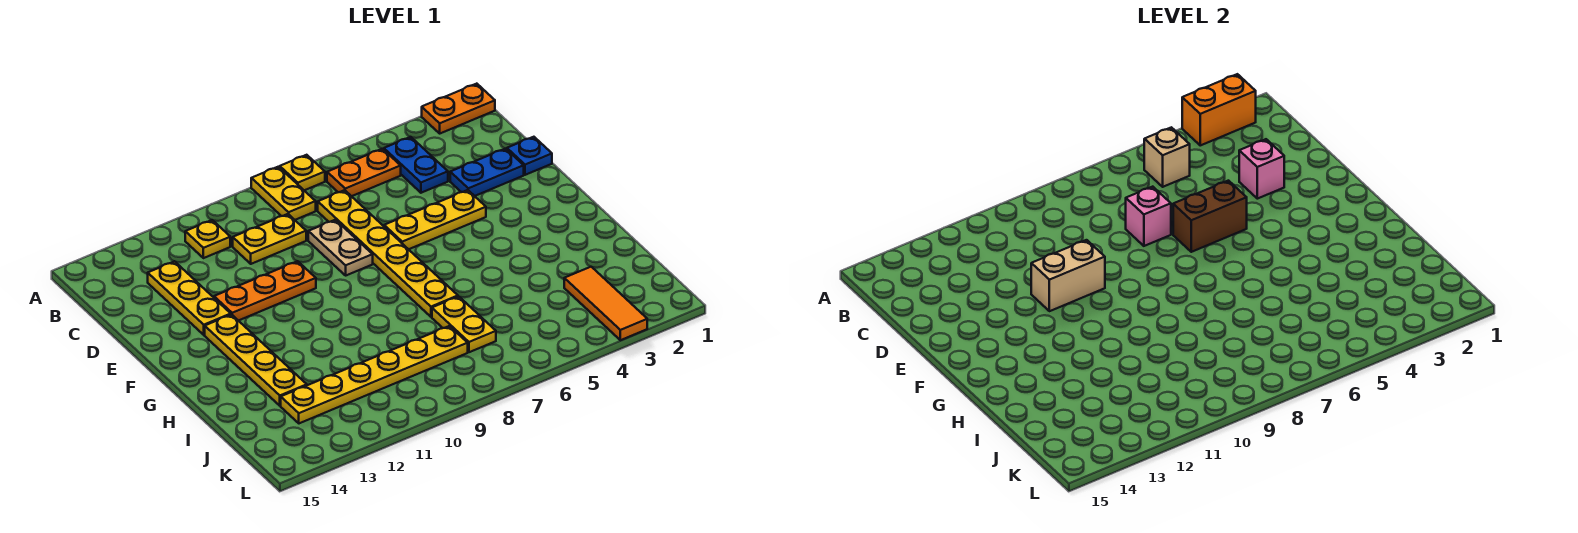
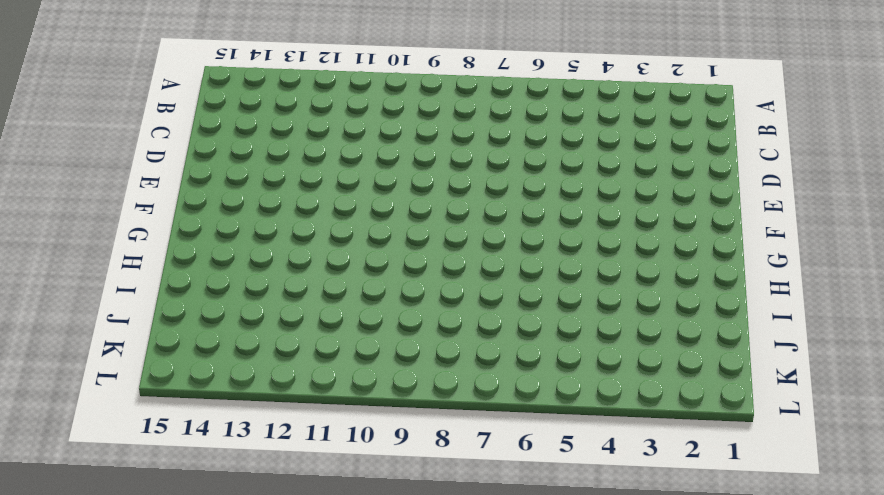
none -> orange plate A1:A2 level 1
none -> yellow plate A7 level 1
none -> yellow plate A8:B8 level 1

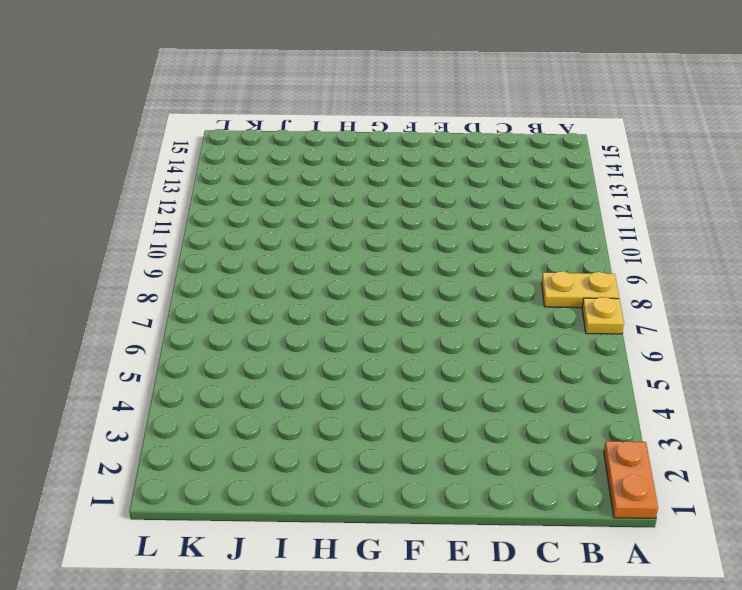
none -> blue plate B4:C4 level 1
none -> orange plate B5:B6 level 1
none -> yellow plate B11 level 1

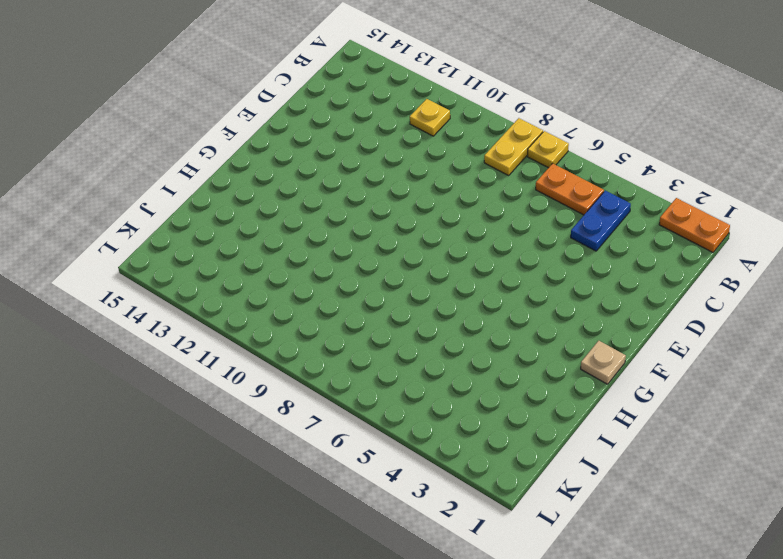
tan plate G1 level 1 -> none
none -> yellow plate C7:H7 level 1
none -> yellow plate C9:C10 level 1
none -> yellow plate C13:E13 level 1

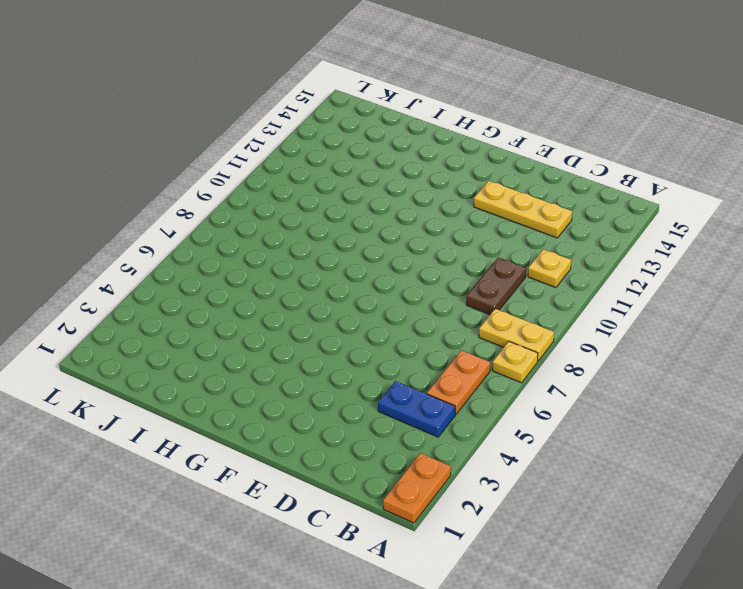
brown plate C9:C10 level 1 -> yellow plate C9:C10 level 1
none -> yellow plate C7:H7 level 1
none -> blue plate D1 level 1
none -> blue plate D2:D3 level 1

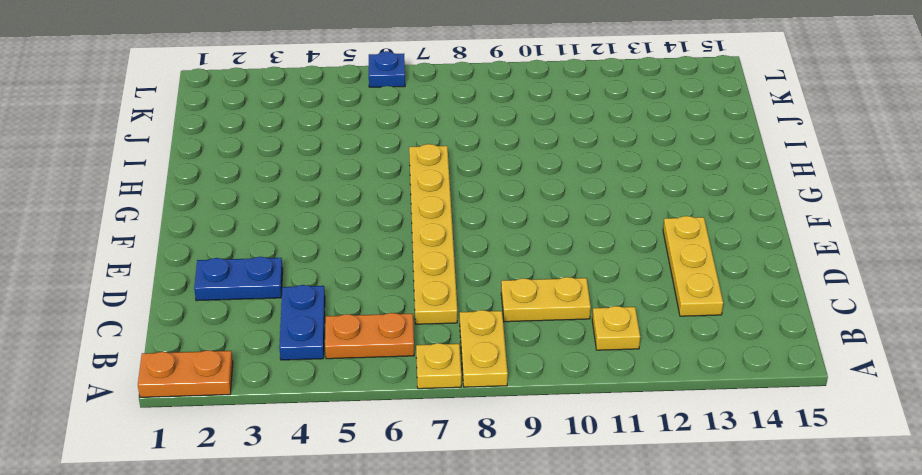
blue plate L6 level 1 -> blue plate D1 level 1
none -> tan plate D8:E8 level 1
none -> yellow plate E4:E6 level 1
none -> orange plate E10:E12 level 1

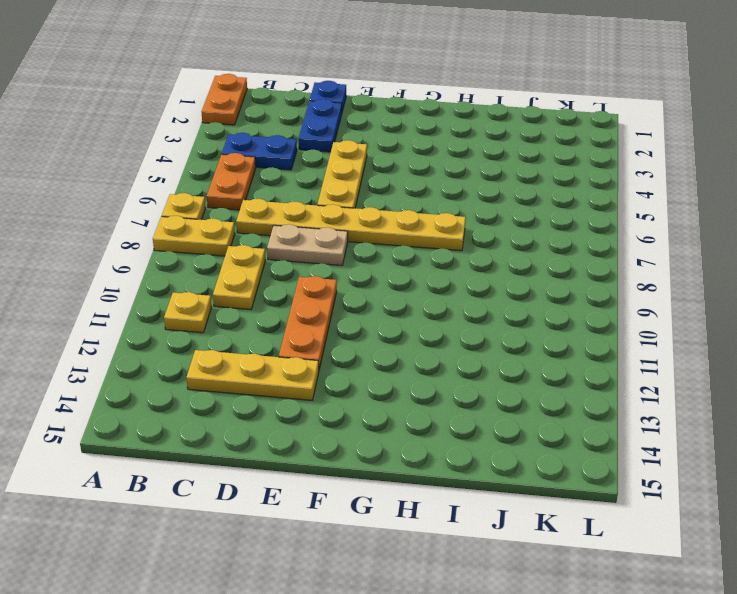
none -> yellow plate F13:I13 level 1
none -> yellow plate I7:J7 level 1
none -> orange tile J3:L3 level 1

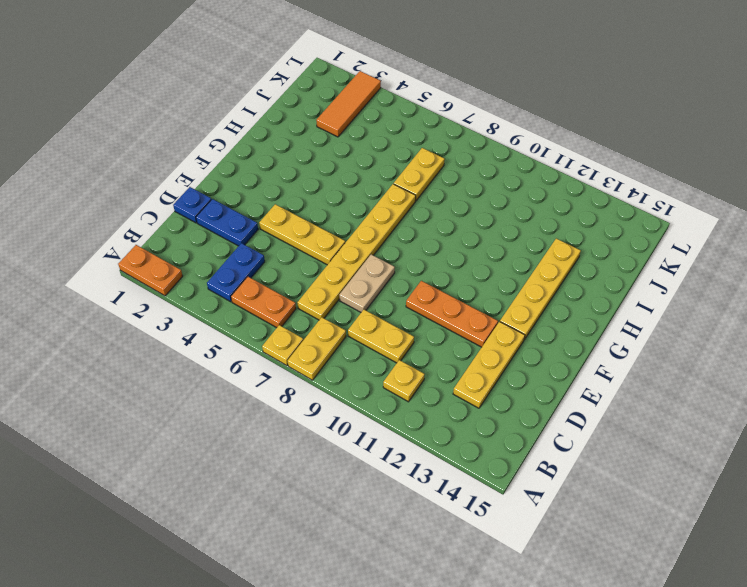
none -> yellow plate J8:J13 level 1
none -> orange brick A2:A3 level 2
none -> tan brick B5 level 2

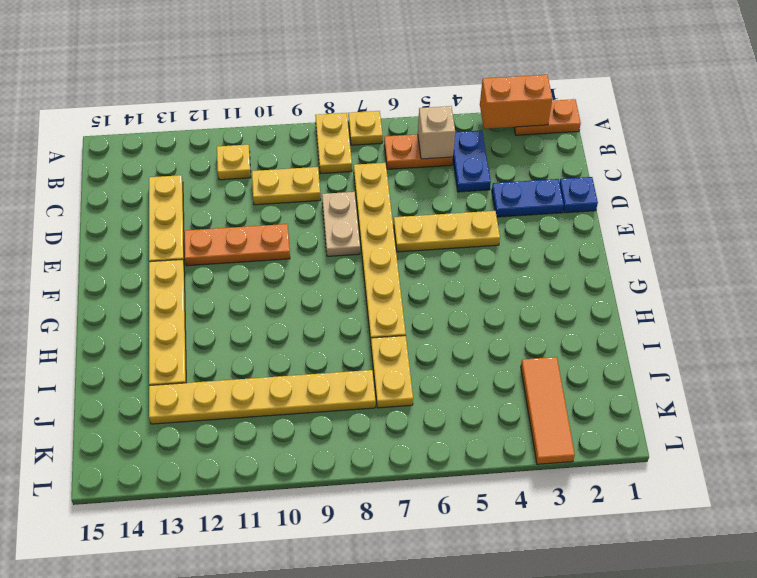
none -> pink brick D3 level 2
none -> pink brick D7 level 2
none -> brown brick E5:E6 level 2

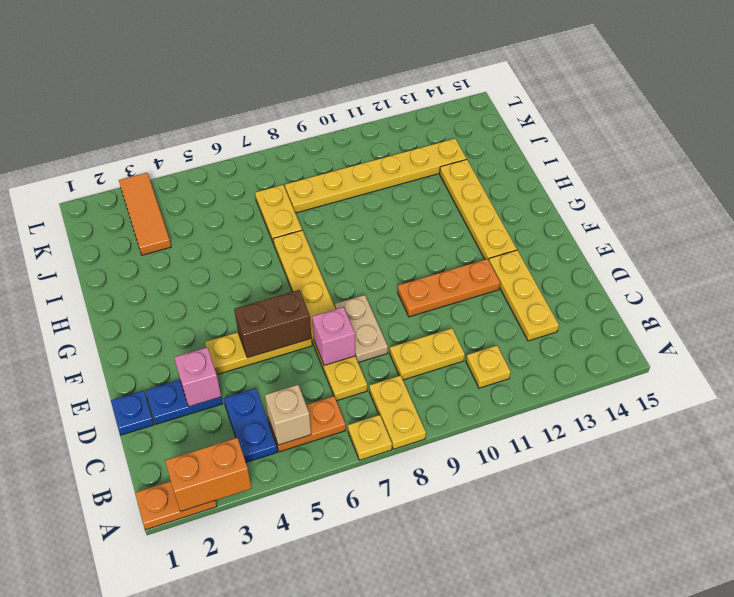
none -> tan brick E10:E11 level 2

